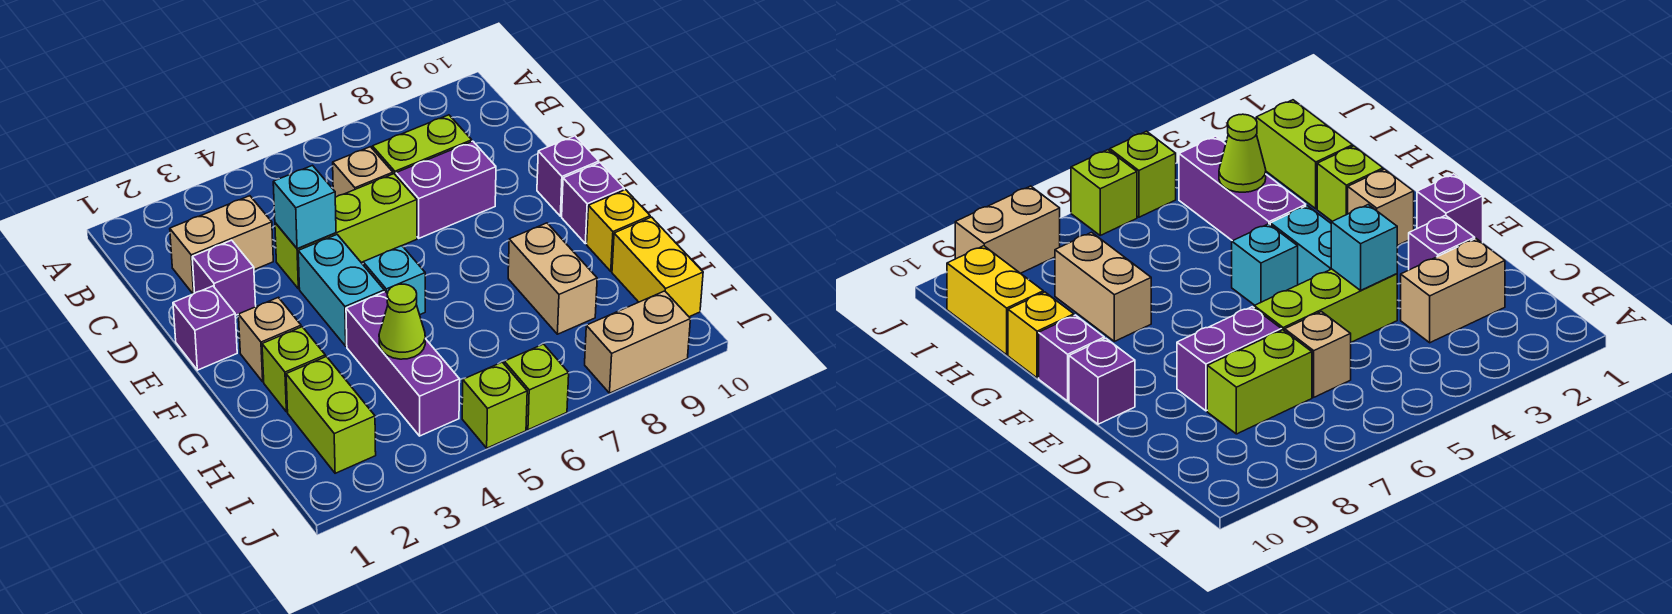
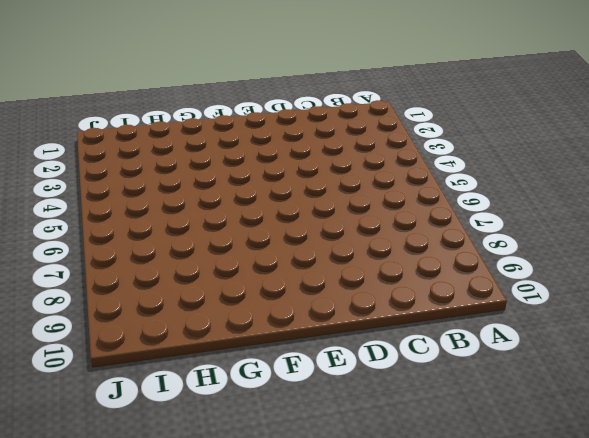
none -> tan brick C2:C3 level 1
none -> tan brick C6 level 1
none -> lime brick C7:C8 level 1

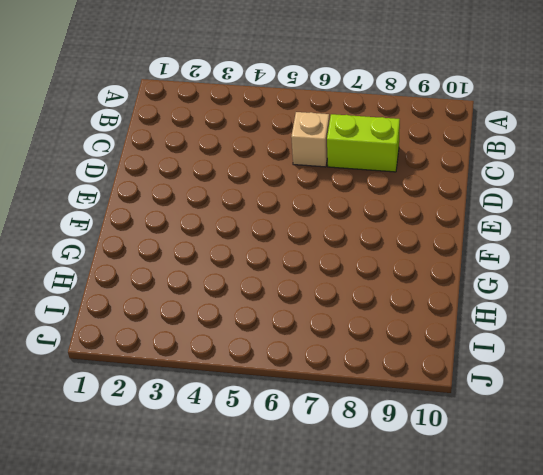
none -> tan brick C2:C3 level 1
none -> purple brick D2 level 1
none -> lime brick D4:D6 level 1

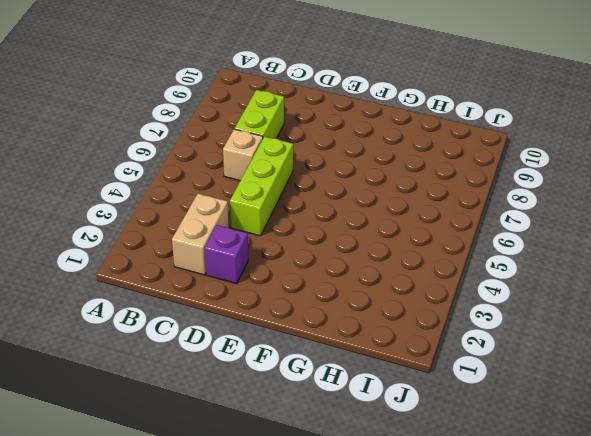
none -> purple brick D7:D8 level 1
none -> purple brick E1 level 1
none -> cyan brick E4:F4 level 1

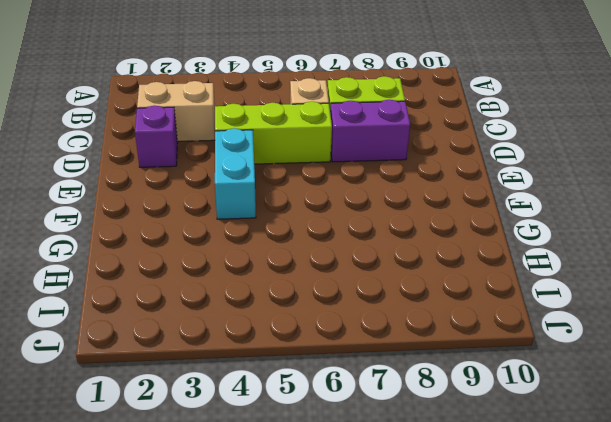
none -> purple brick E1 level 1
none -> purple brick E10 level 1
none -> tan brick F2 level 1

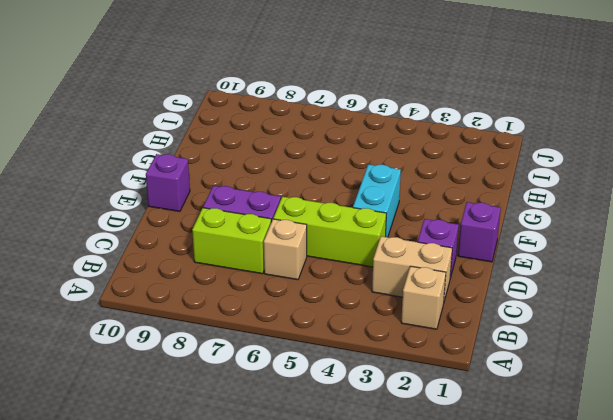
tan brick B2 level 1 -> tan brick F2 level 1
none -> cyan brick F5 level 1
none -> purple brick F10 level 1
none -> lime brick G2 level 1

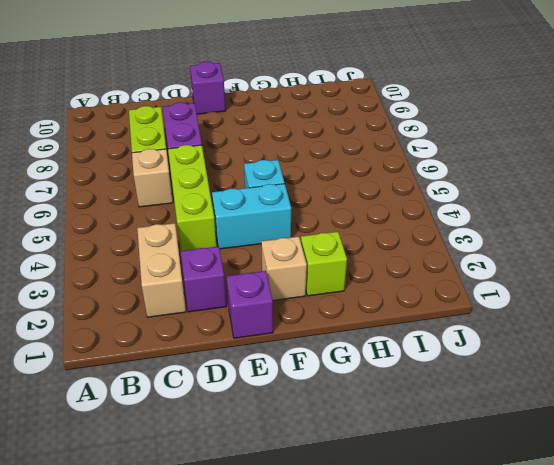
none -> purple brick F10 level 1
none -> purple brick G4:I4 level 1
none -> tan brick G8:H8 level 1

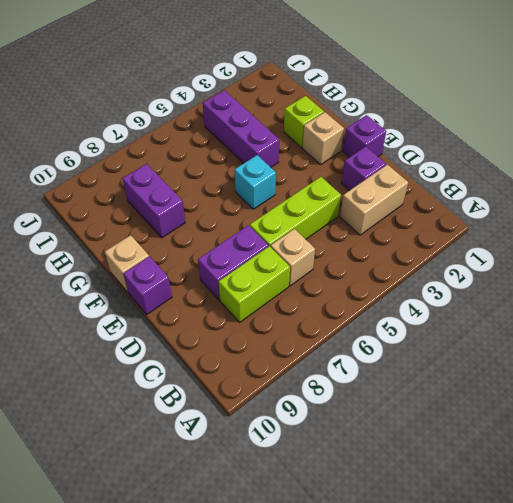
tan brick F10 level 1 -> purple brick F10 level 1
purple brick G8:H8 level 1 -> tan brick G8:H8 level 1
none -> cyan brick E4:F4 level 1
none -> yellow brick G10 level 1
none -> lime brick H2:I2 level 1

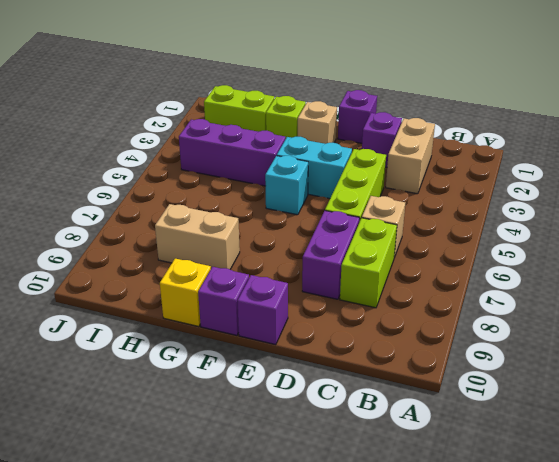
none -> yellow brick H10:I10 level 1
none -> lime brick J5 level 1
none -> lime brick J6 level 1

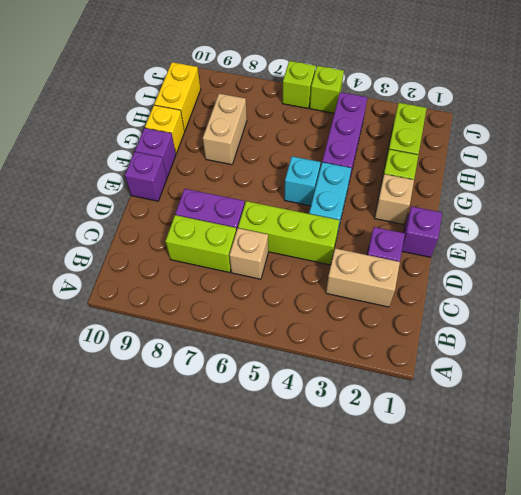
none -> tan brick J8:J9 level 1
none -> cyan brick D4 level 2
none -> lime cone H4 level 2

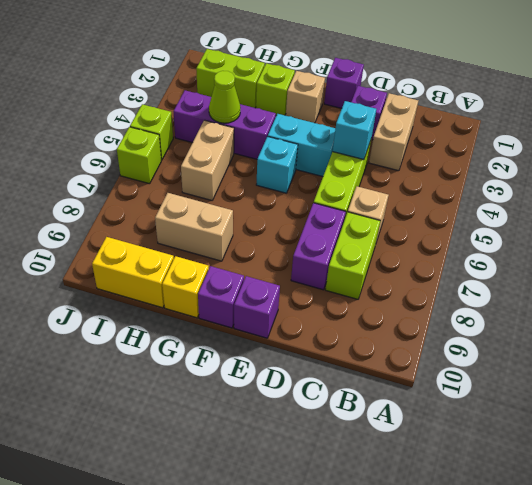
tan brick H5:H6 level 1 -> tan brick J8:J9 level 1

